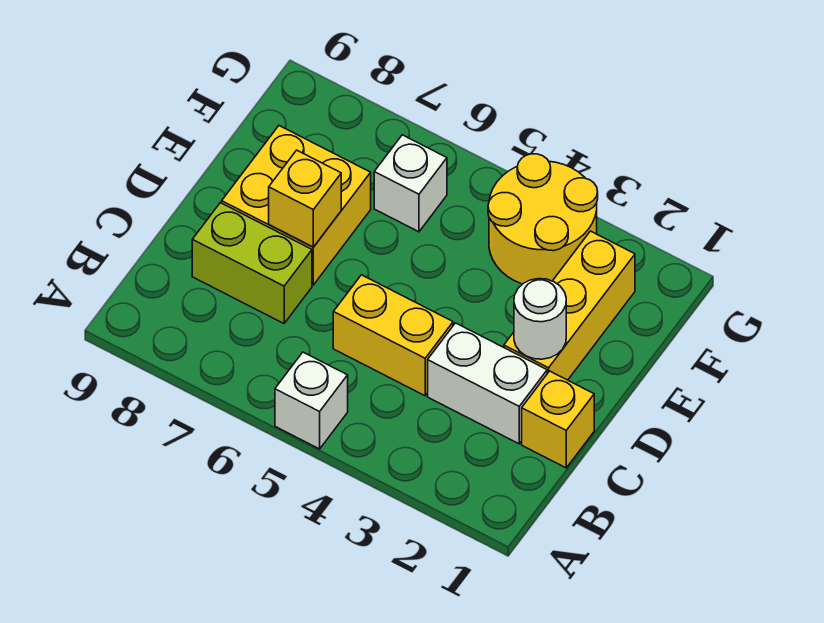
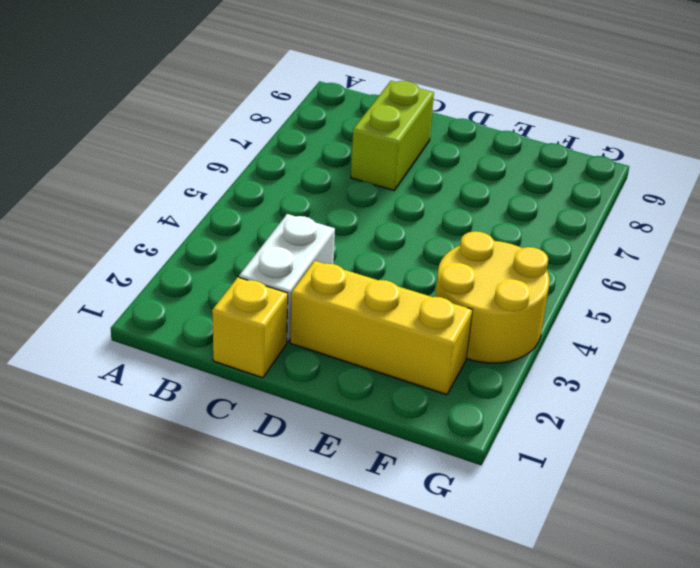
none -> white brick A5 level 1
none -> yellow brick C4:C5 level 1

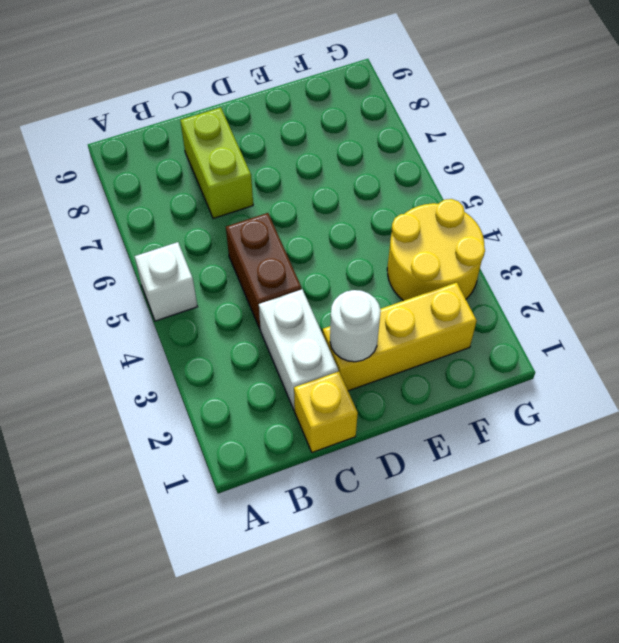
brown brick C4:C5 level 1 -> yellow brick C4:C5 level 1
none -> yellow brick D7:E8 level 1
none -> white brick F6 level 1

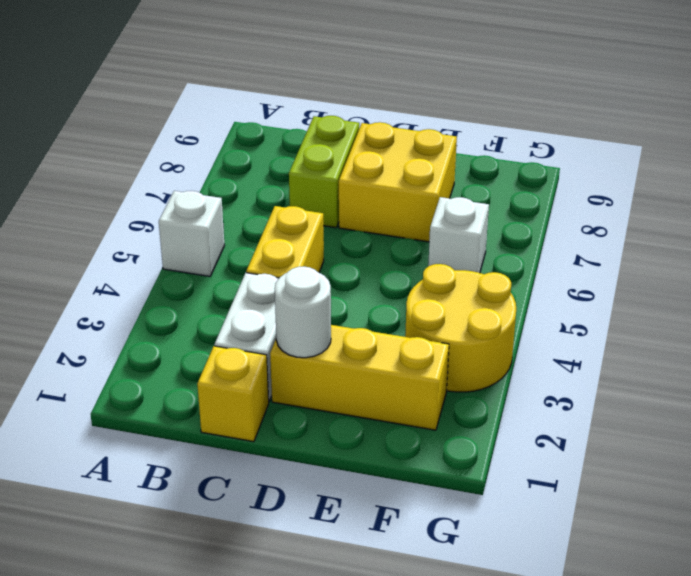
none -> yellow brick D7 level 2

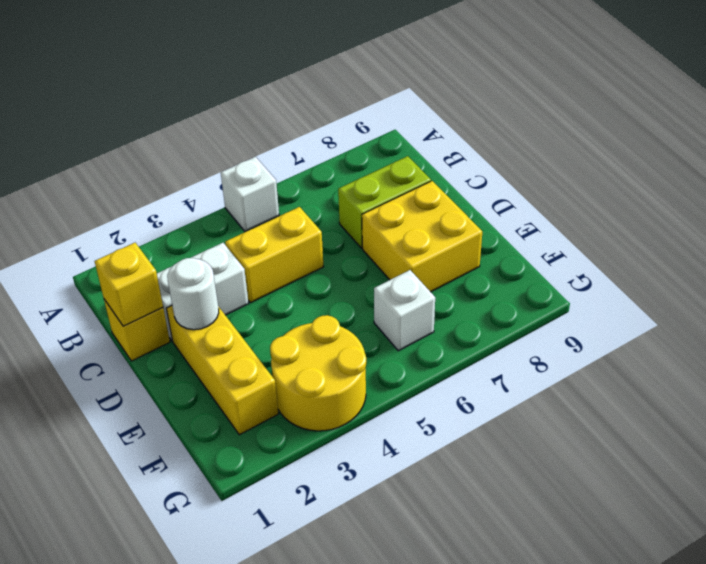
yellow brick C1 level 2 -> yellow brick D7 level 2

